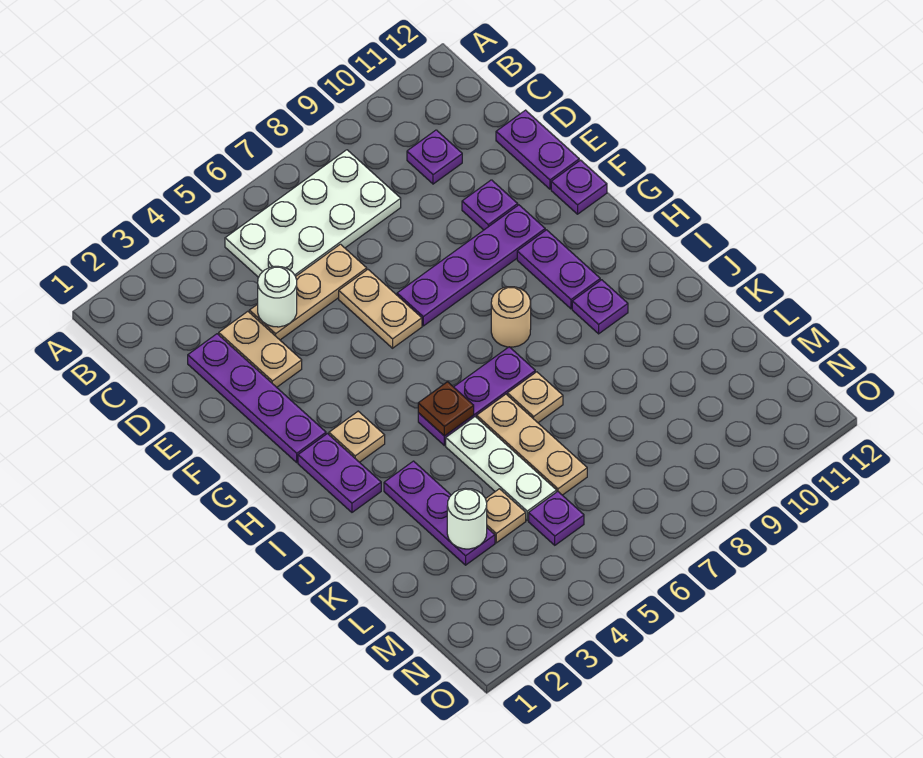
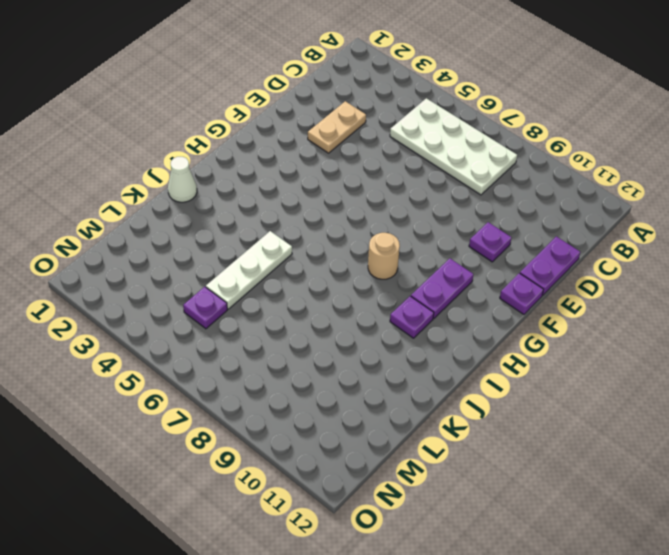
white cone J1 level 1 -> none
none -> purple plate C10 level 1
none -> purple plate D2:G2 level 1
none -> tan plate D4:D6 level 1

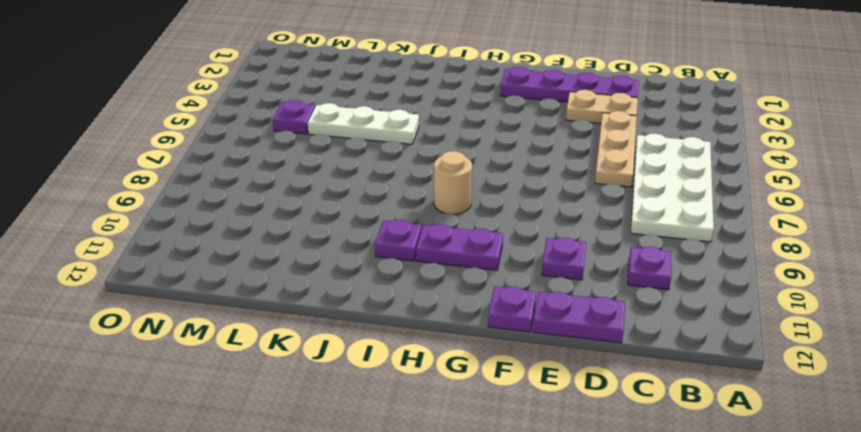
none -> tan plate E6:F6 level 1
none -> purple plate F7:F10 level 1
none -> purple plate H2:I2 level 1

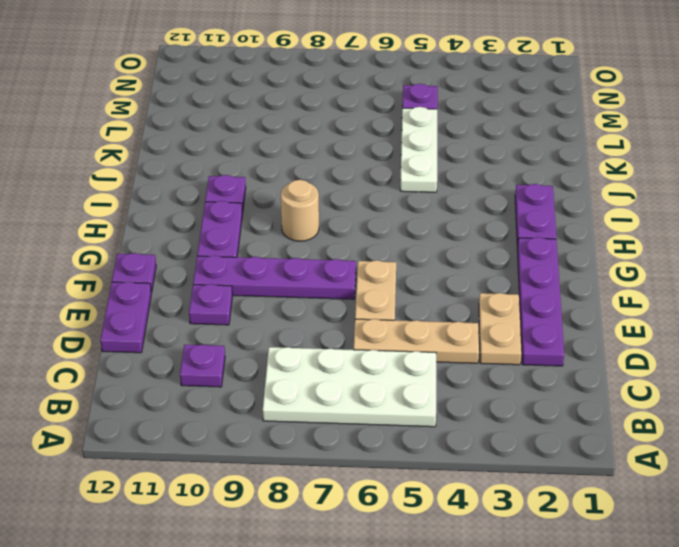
none -> tan plate H3 level 1
none -> purple plate I5:I7 level 1
none -> purple plate J3:L3 level 1

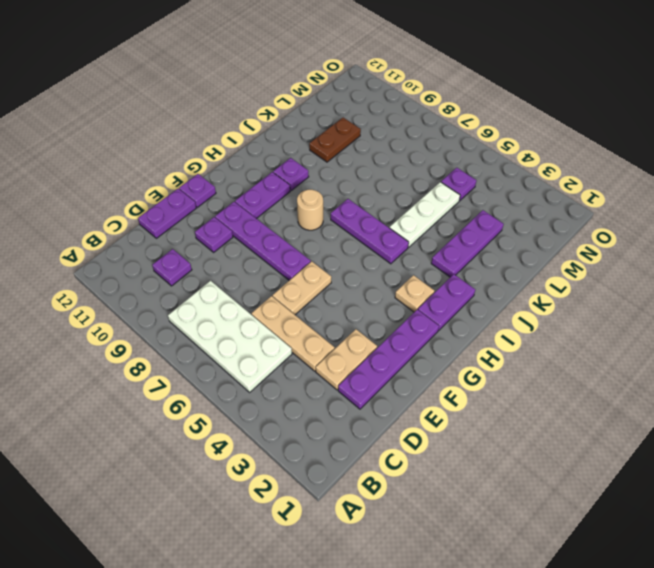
brown plate K10:L10 level 1 -> none
none -> tan plate J6:L6 level 1
none -> tan plate J7 level 1
none -> tan plate L4 level 1

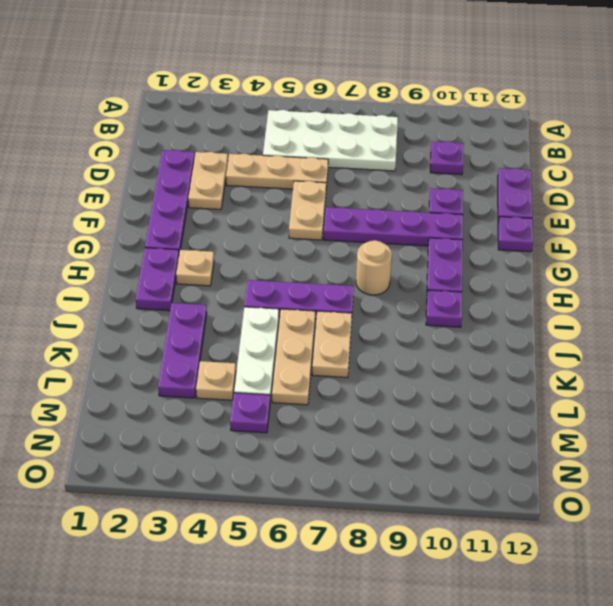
tan plate J7:K7 level 1 -> tan plate J7 level 1
none -> white round brick D4 level 2
none -> brown plate I5 level 2
none -> white round brick L3 level 2

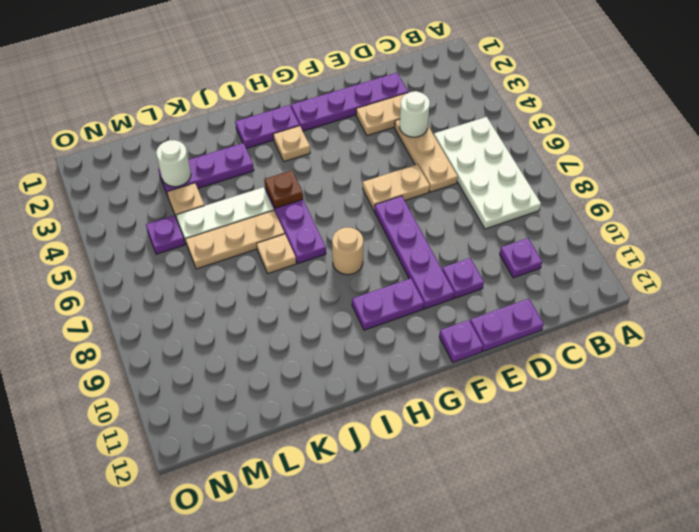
none -> purple plate I10 level 1

